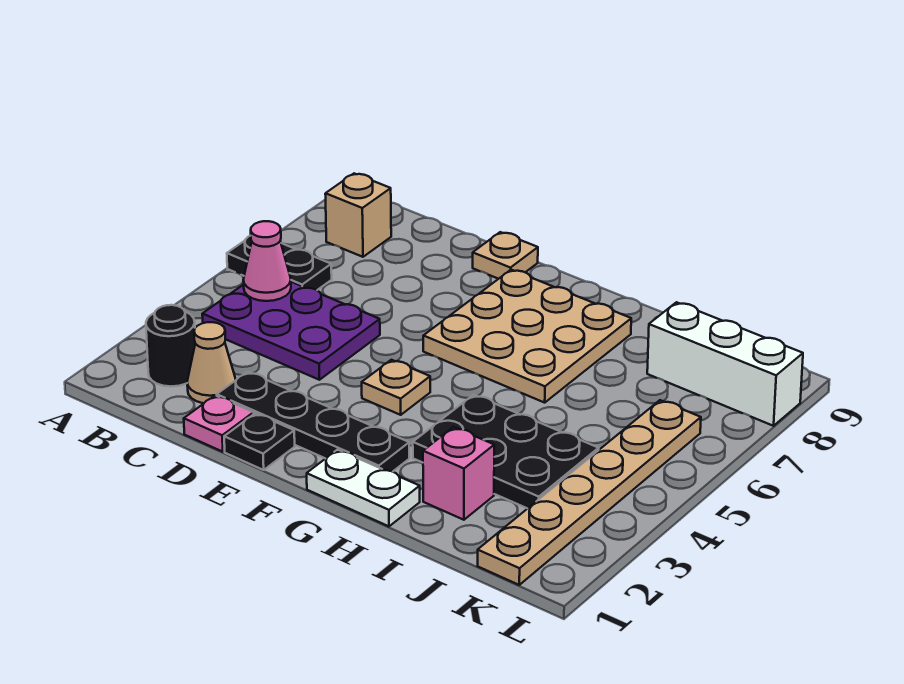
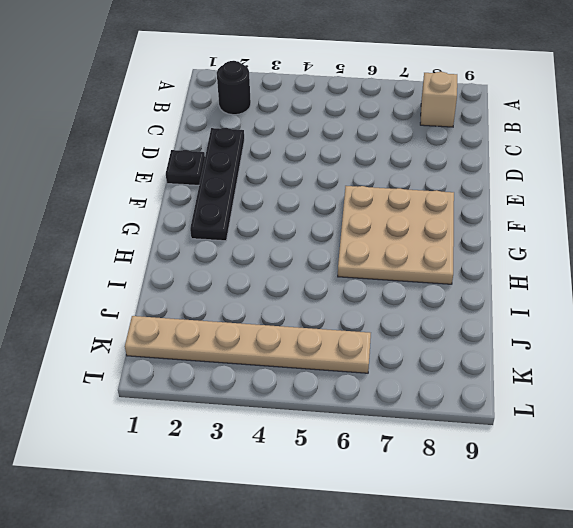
none -> black plate A6:B6 level 1
none -> purple plate B4:D5 level 1
none -> tan cone C2 level 1

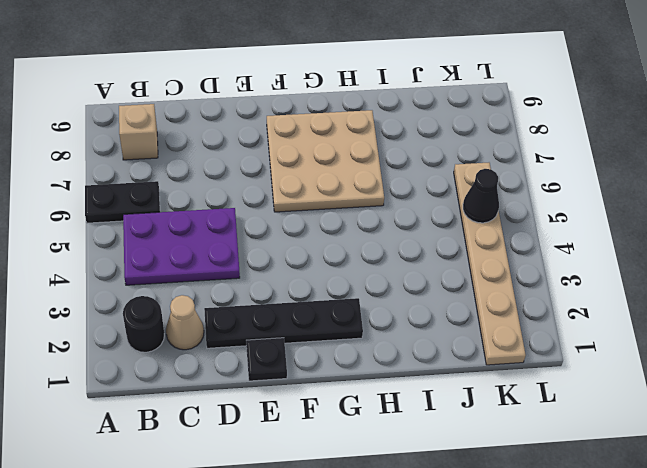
black cone K5 level 2 -> none
none -> pink plate D1 level 1
none -> tan plate E9 level 1
none -> tan plate F4 level 1

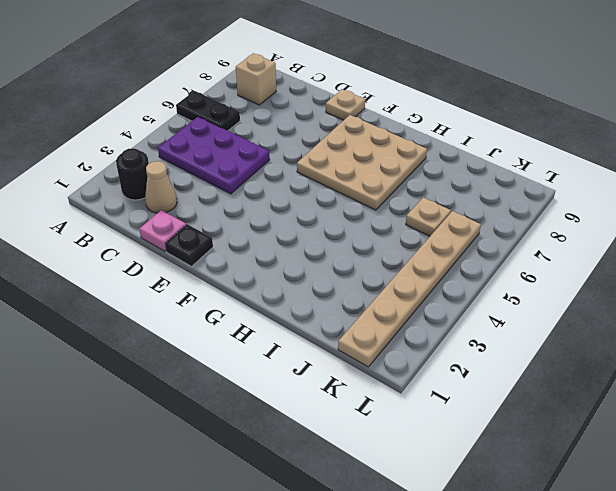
tan plate J6 level 1 -> tan plate F4 level 1
none -> black plate D2:G2 level 1
none -> white plate G1:H1 level 1
none -> black plate H3:J4 level 1

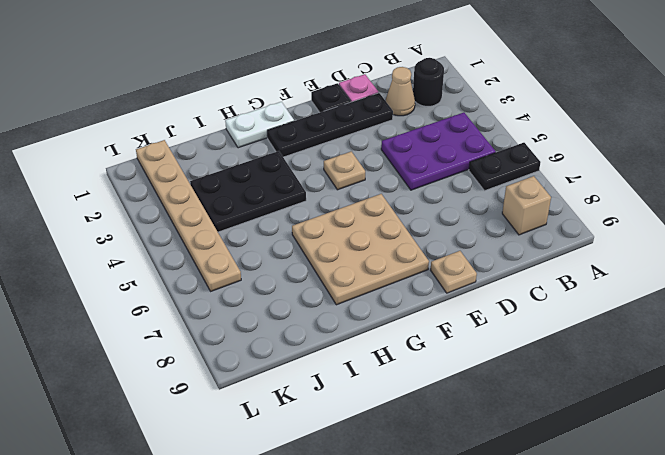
none -> pink brick I2 level 1
none -> white brick J8:L8 level 1
none -> pink cone B5 level 2

